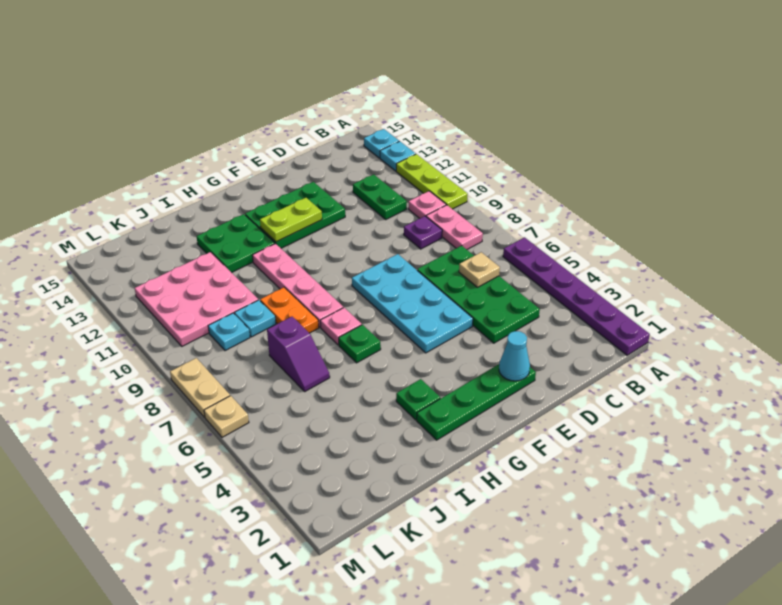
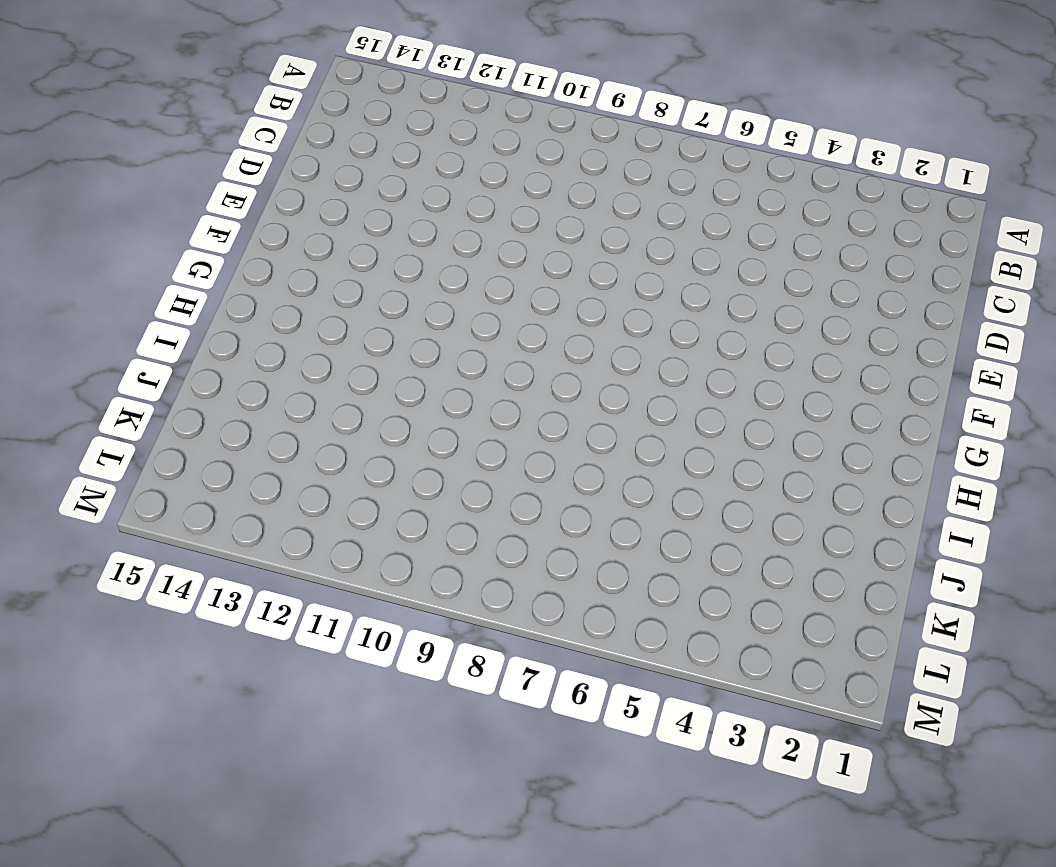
none -> purple plate A1:A6 level 1
none -> lime plate A10:A12 level 1
none -> cyan plate A13 level 1

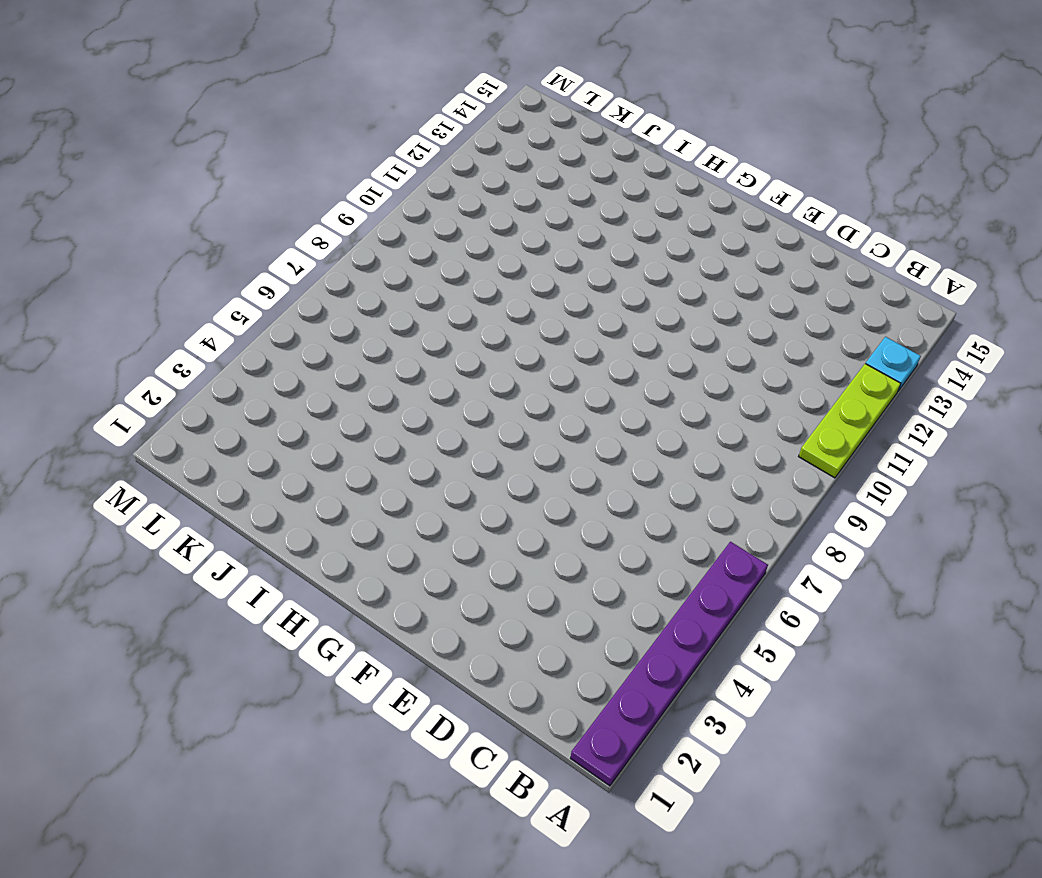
none -> cyan plate A14 level 1
none -> pink plate B8:B9 level 1
none -> pink plate B10 level 1

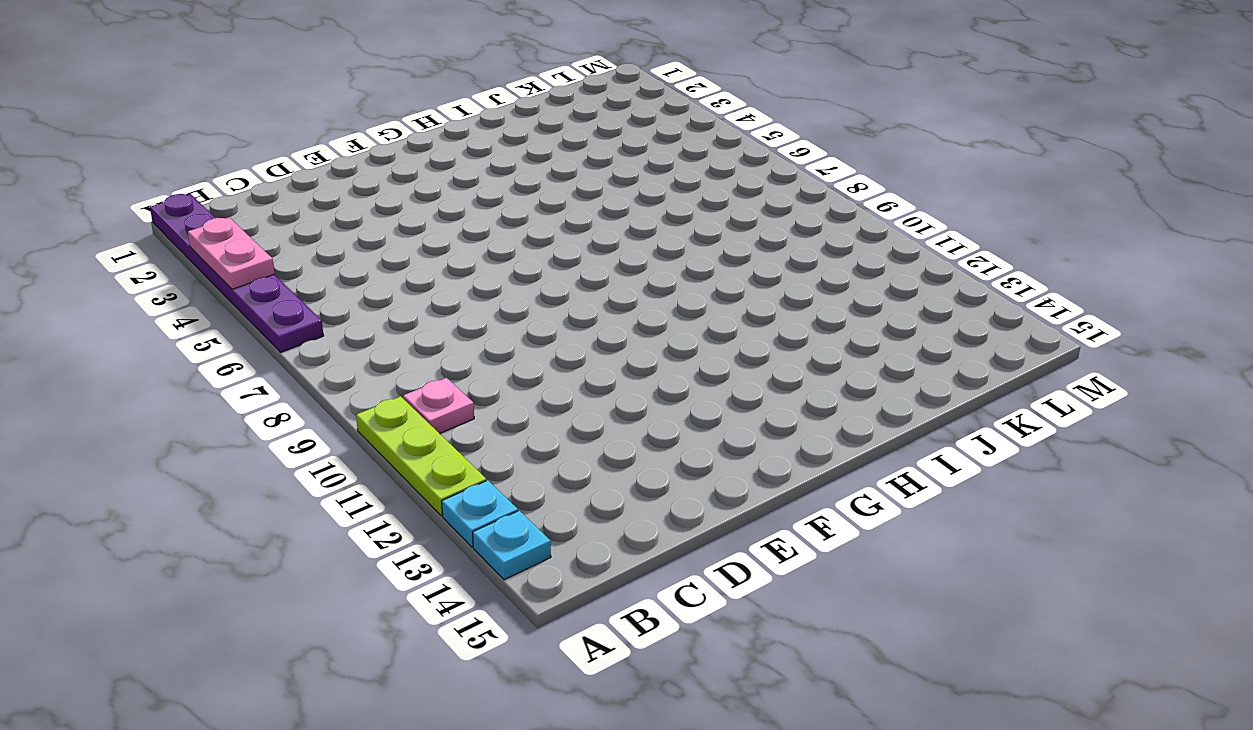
pink plate A3:A4 level 2 -> pink plate B8:B9 level 1
none -> green plate C4:D7 level 1
none -> purple plate C9 level 1
none -> green plate C11:C12 level 1

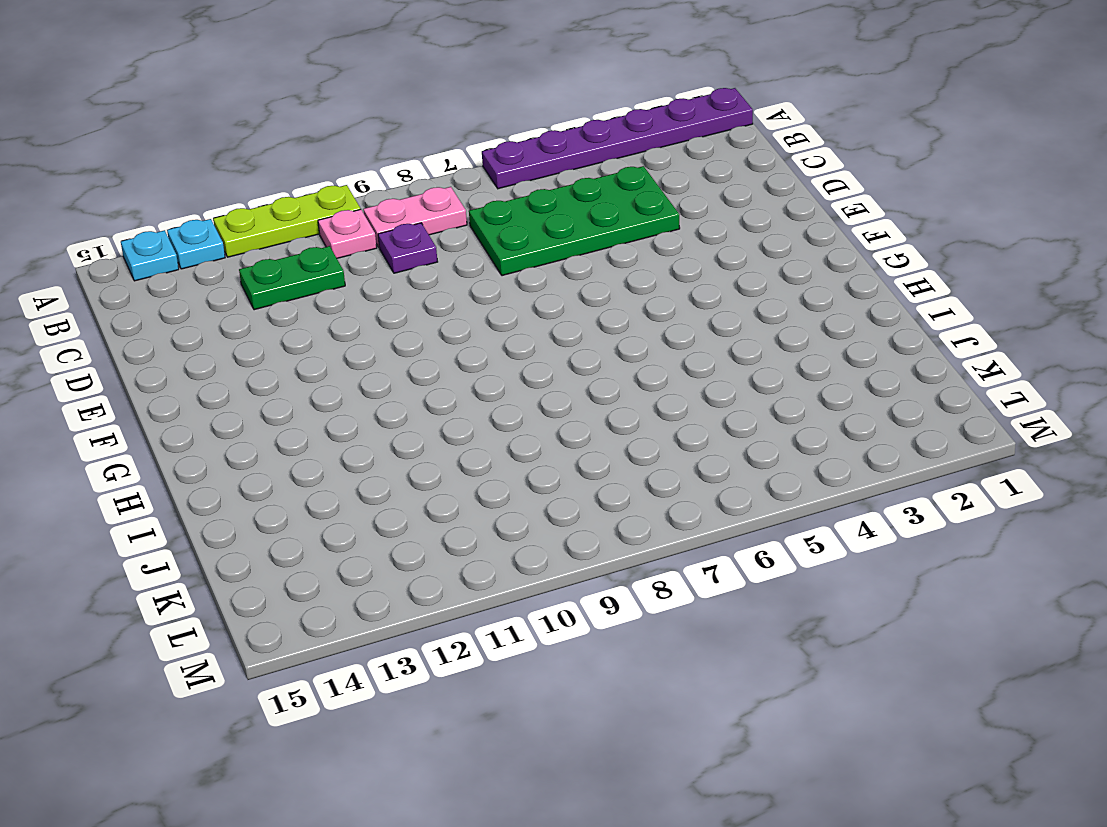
none -> green plate E2:H2 level 1
none -> cyan plate E5:F8 level 1
none -> green plate E12:G13 level 1

